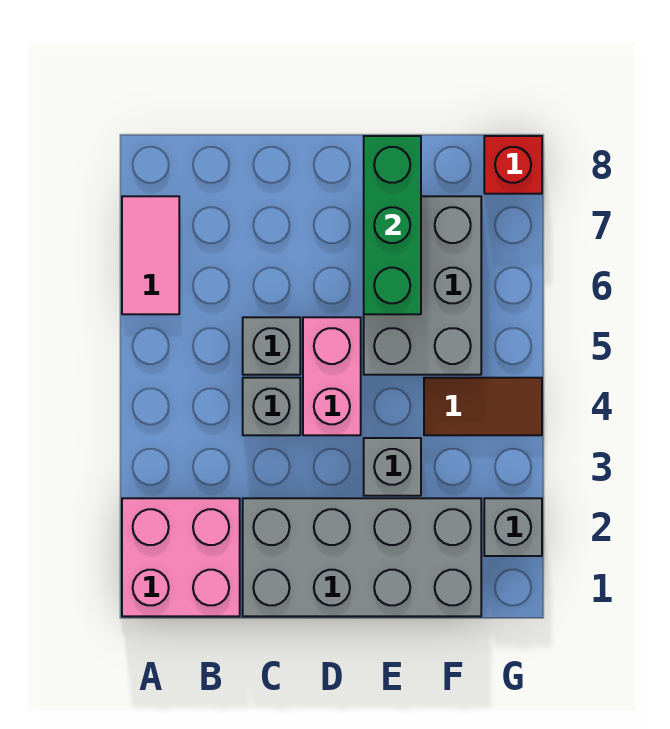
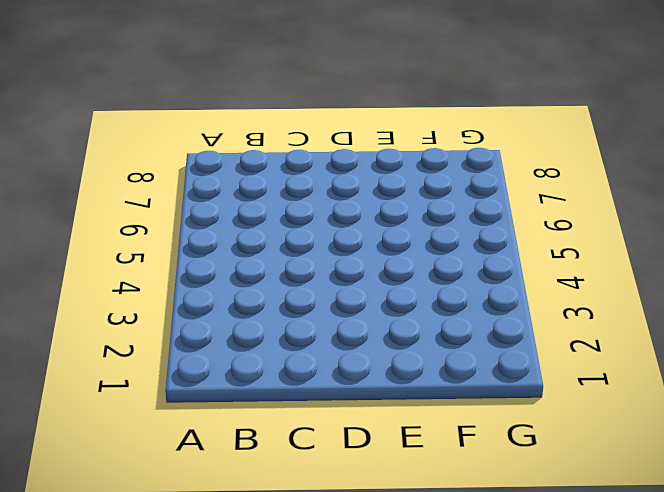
none -> pink brick A1:B2 level 1
none -> pink tile A6:A7 level 1
none -> grey brick C1:F2 level 1

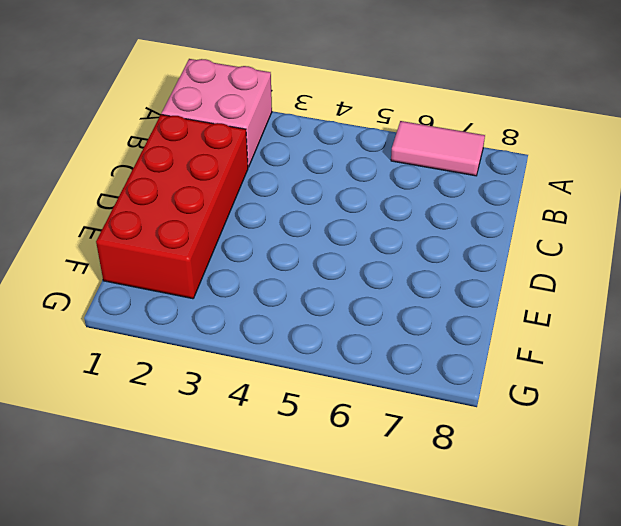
red brick C1:F2 level 1 -> grey brick C1:F2 level 1
none -> grey brick C4 level 1
none -> grey brick C5 level 1
none -> pink brick D4:D5 level 1

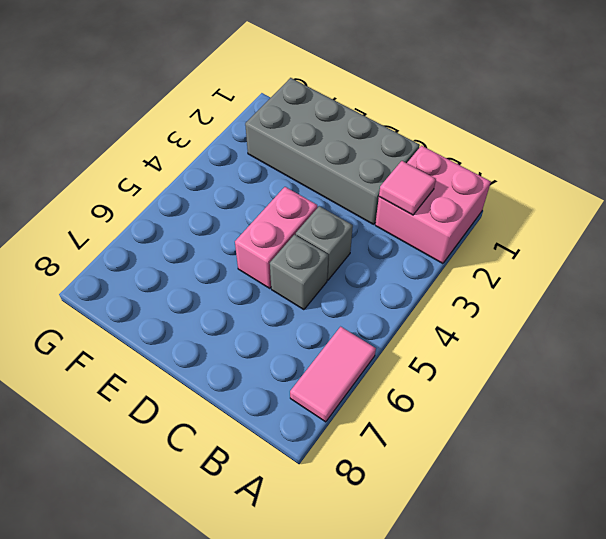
pink tile B2 level 2 -> none
none -> grey brick E3 level 1
none -> grey brick E5:F7 level 1
none -> brown tile F4:G4 level 1

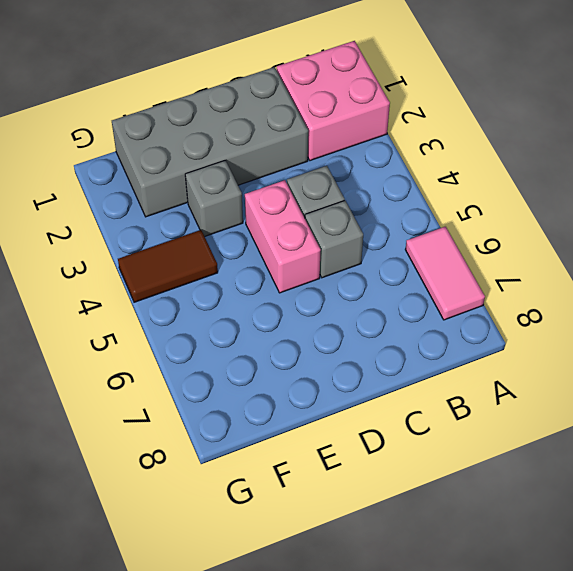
none -> grey brick E5:F7 level 1
none -> grey brick G2 level 1
none -> red brick G8 level 1

